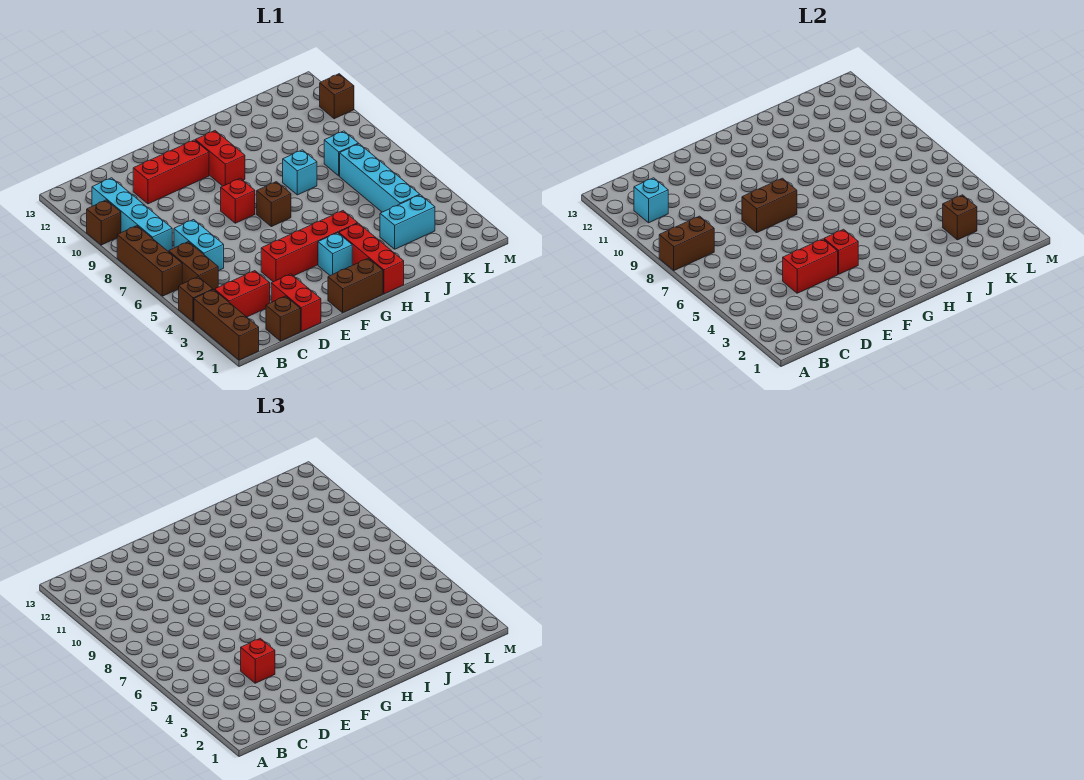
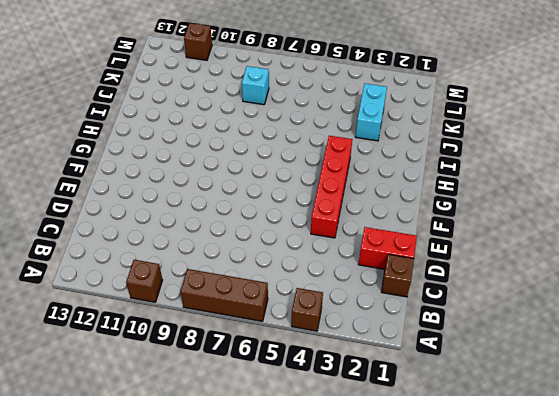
none -> brown brick A1:A3 level 1
none -> red brick B3:C3 level 1
none -> brown brick B5:B6 level 1
none -> cyan brick B8:B11 level 1

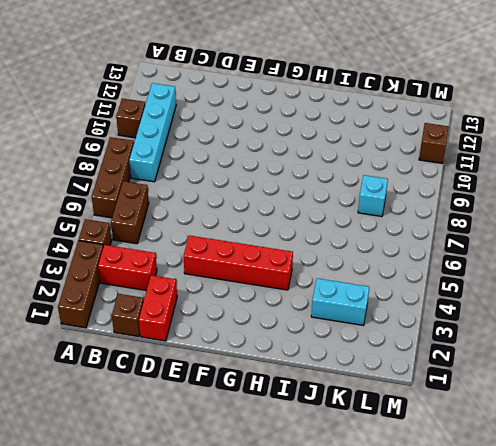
none -> cyan brick C6:C7 level 1
none -> red brick D11:F11 level 1
none -> brown brick F1:G1 level 1
none -> red brick F8 level 1

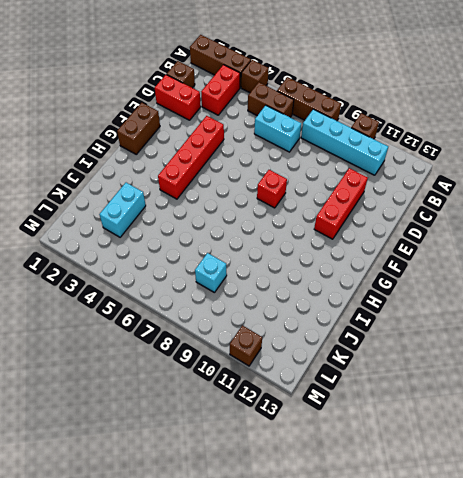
none -> cyan brick G3 level 1
none -> brown brick G7 level 1
none -> red brick G10:G11 level 1
none -> red brick H1:H3 level 1

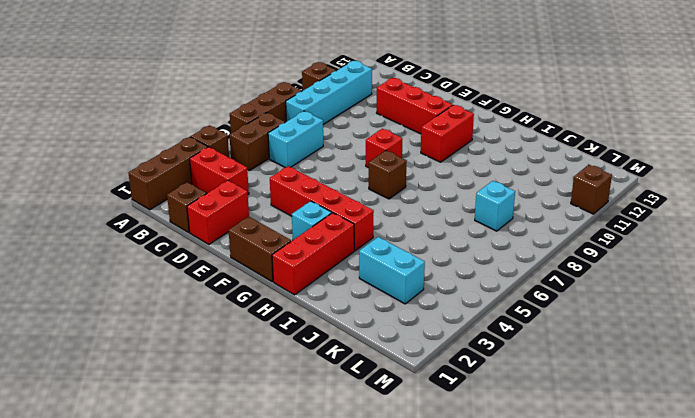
none -> cyan brick I8 level 1
none -> cyan brick K4:K7 level 1
none -> brown brick A8:B8 level 2
none -> cyan brick B11 level 2

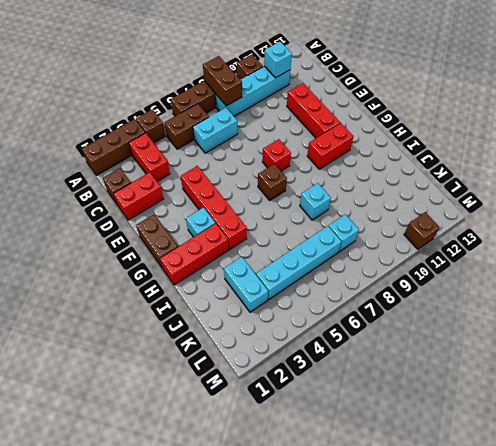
none -> red brick D4:E4 level 2
none -> brown brick E8:F8 level 2
none -> red brick F4 level 2
none -> brown brick K3 level 2

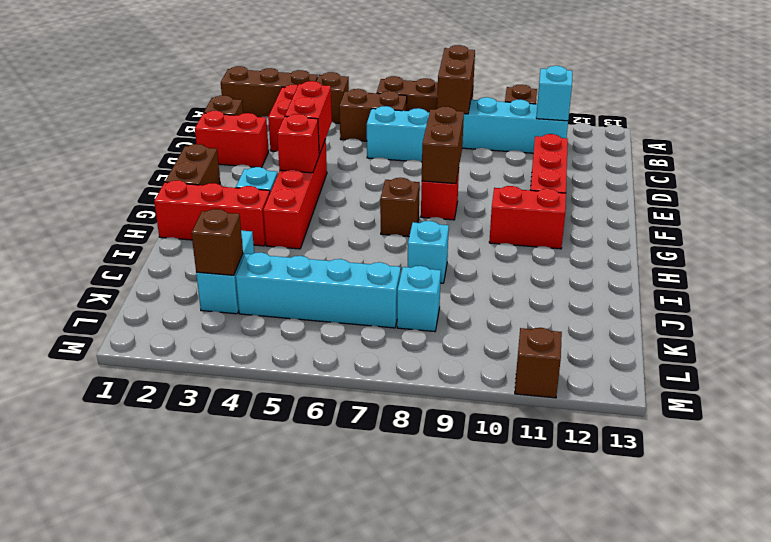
none -> red brick D4 level 3

